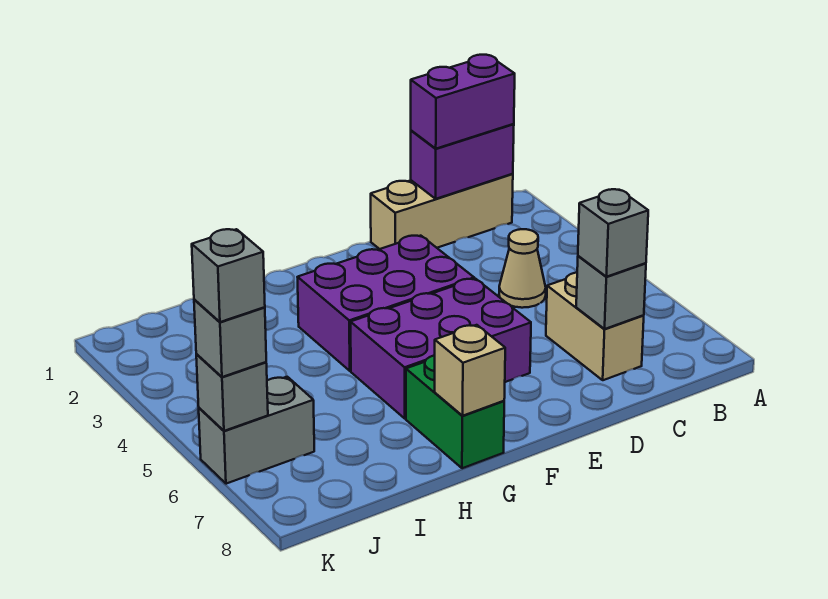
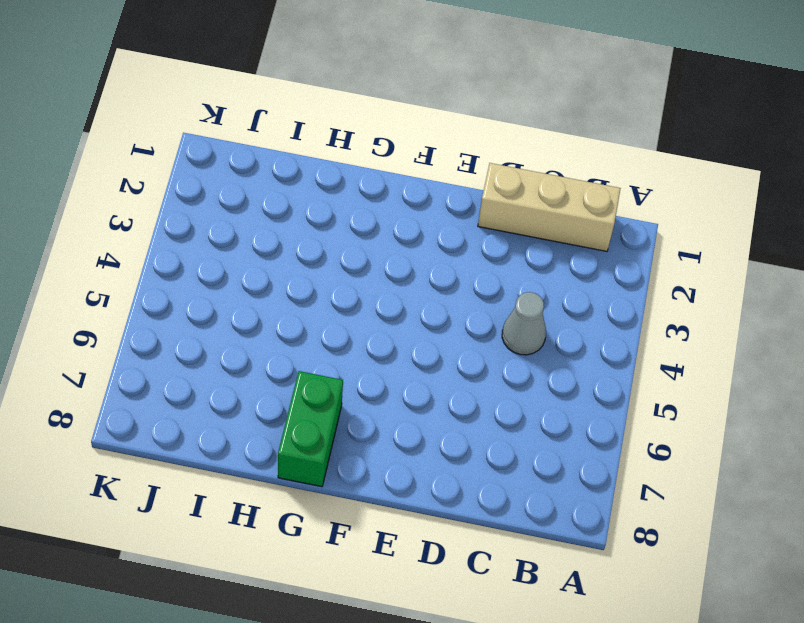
grey cone C4 level 1 -> tan cone C4 level 1
none -> tan brick C6:C7 level 1
none -> purple brick E3:G4 level 1
none -> purple brick E5:G6 level 1

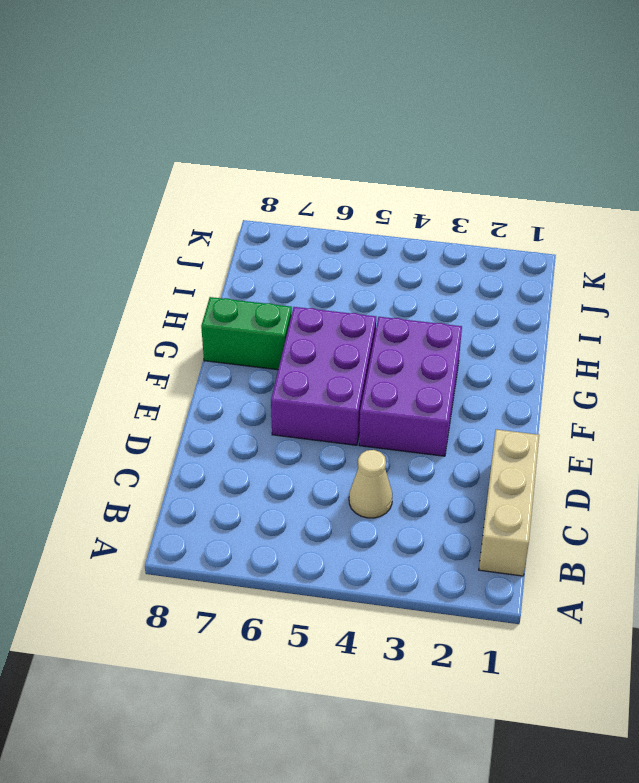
none -> tan brick C6:C7 level 1
none -> grey brick J6:K6 level 1
none -> purple brick B1:C1 level 2

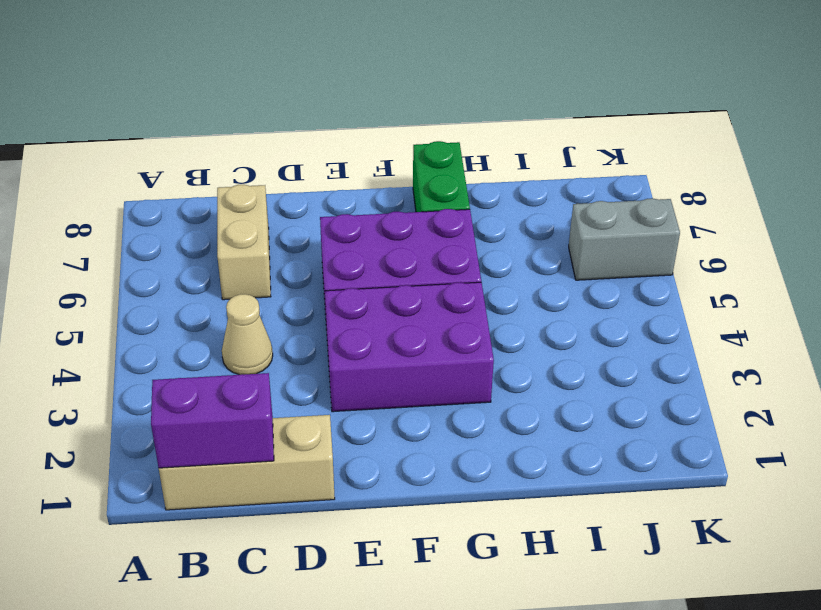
none -> grey brick C7 level 2
none -> tan brick G8 level 2
none -> grey brick K6 level 2

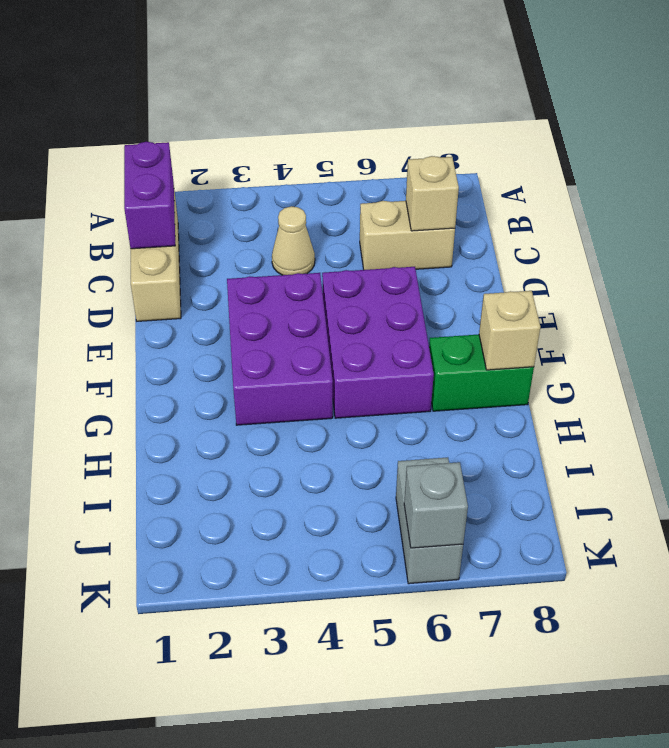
tan brick C7 level 2 -> grey brick C7 level 2
none -> purple brick B1:C1 level 3
none -> grey brick C7 level 3
none -> grey brick K6 level 3

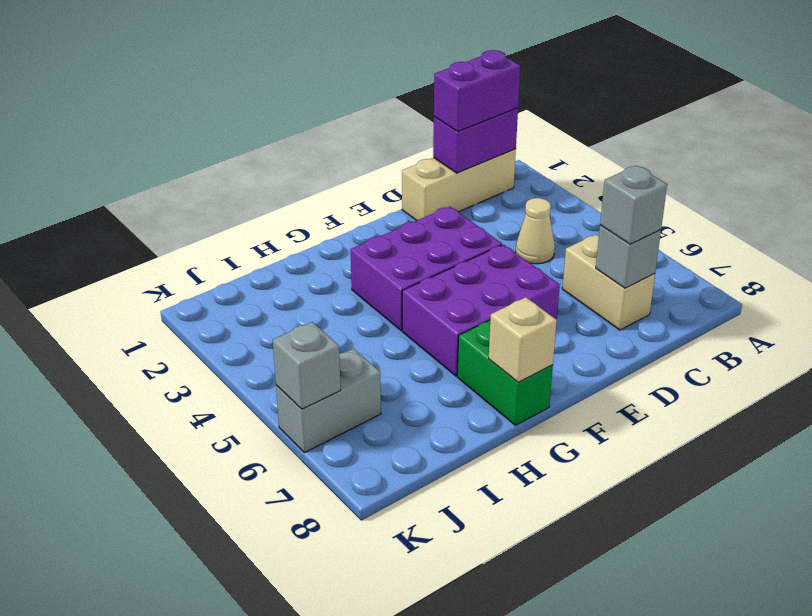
none -> grey brick K6 level 3
none -> grey brick K6 level 4

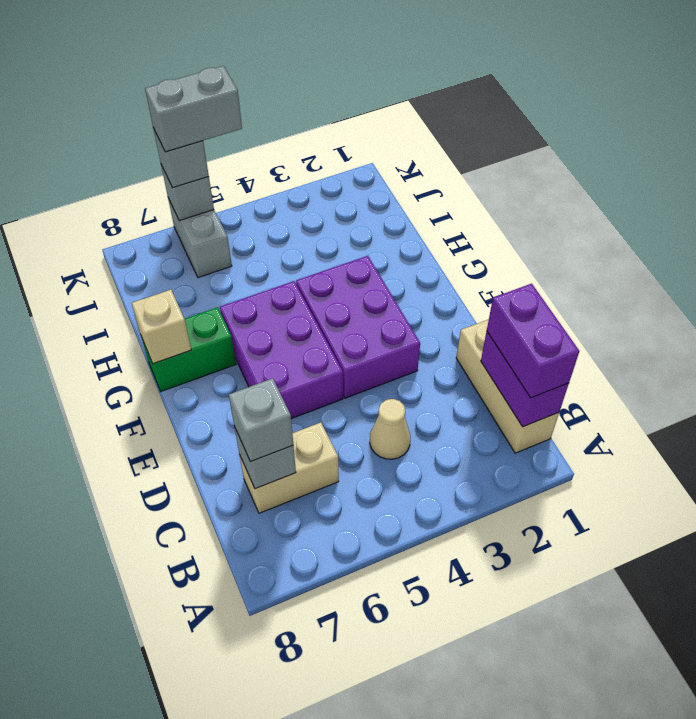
grey brick K5:K6 level 4 -> grey brick K6 level 4

